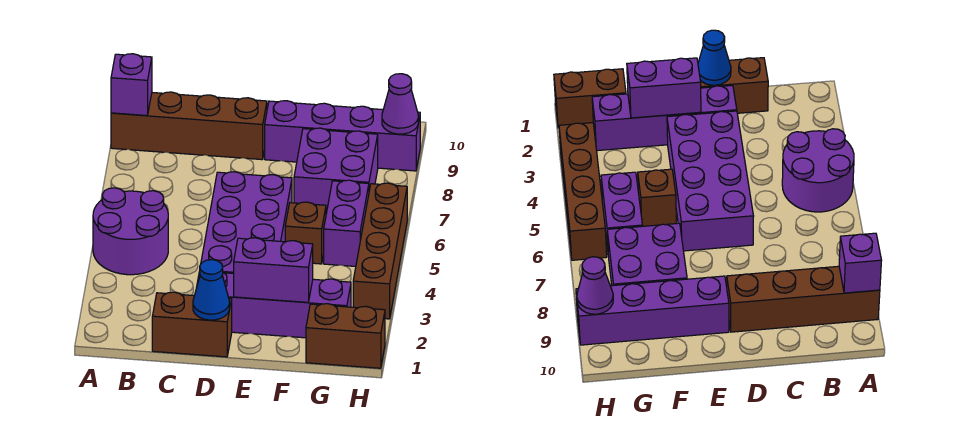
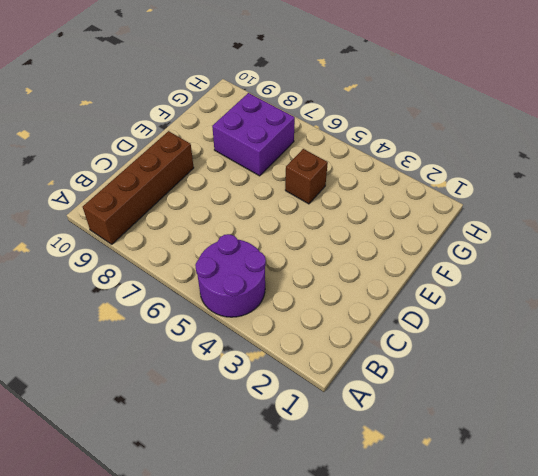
none -> brown brick C1:D1 level 1
none -> purple brick D2:G2 level 1
none -> purple brick D3:E6 level 1

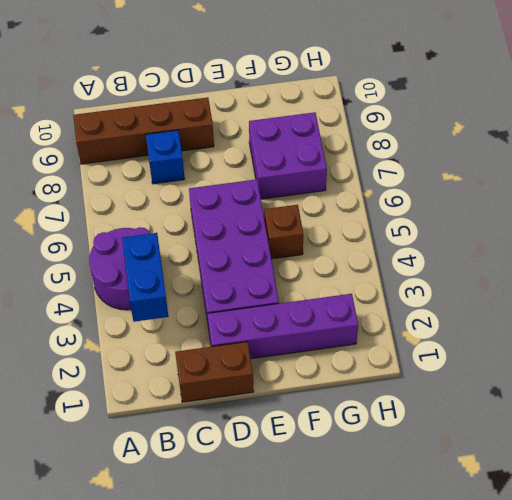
blue brick B3:B4 level 2 -> none
blue brick C8 level 1 -> none
none -> purple brick E9:H9 level 1
none -> brown brick G1:H1 level 1
none -> purple brick G5:G6 level 1

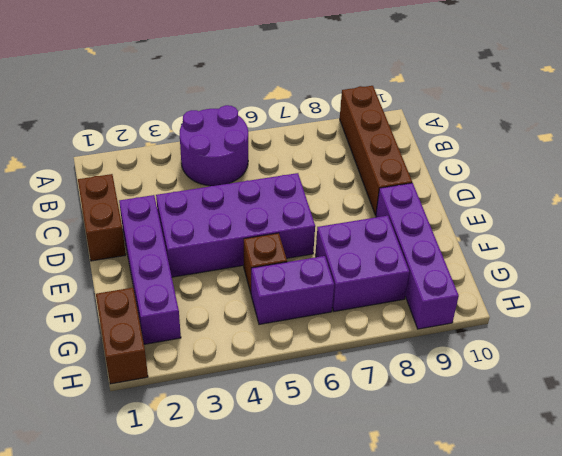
none -> brown brick H3:H6 level 1
none -> purple brick A9 level 2
none -> blue cone D1 level 2

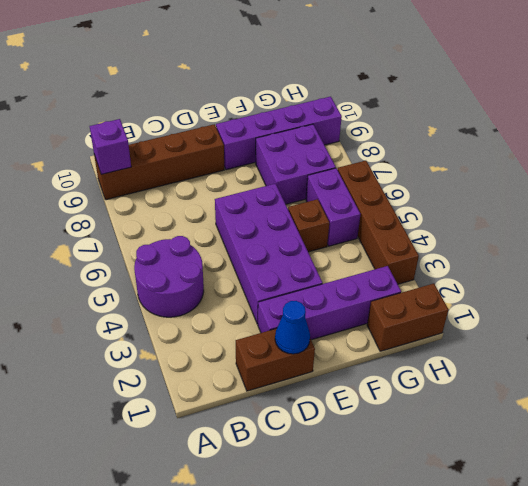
none -> purple brick E2:F2 level 2
none -> purple cone H9 level 2

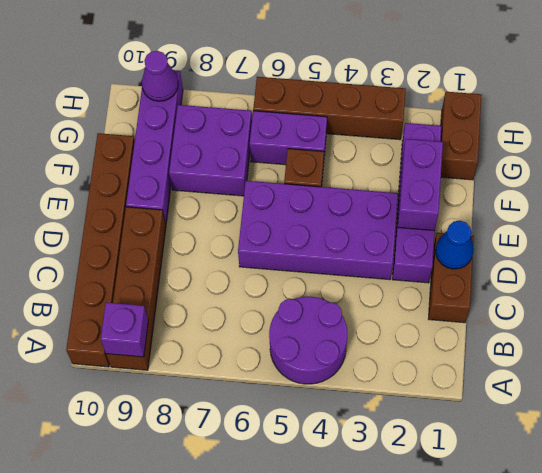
brown brick A10:F10 level 1 -> none

